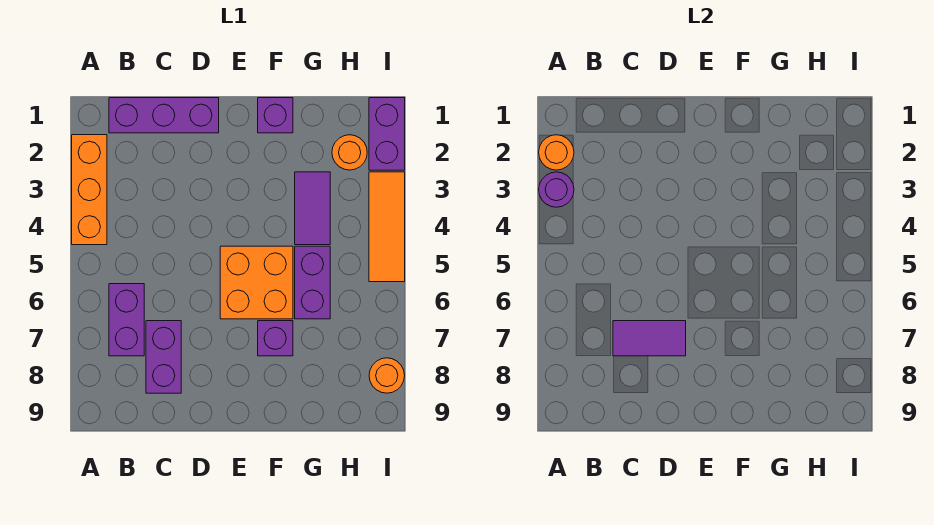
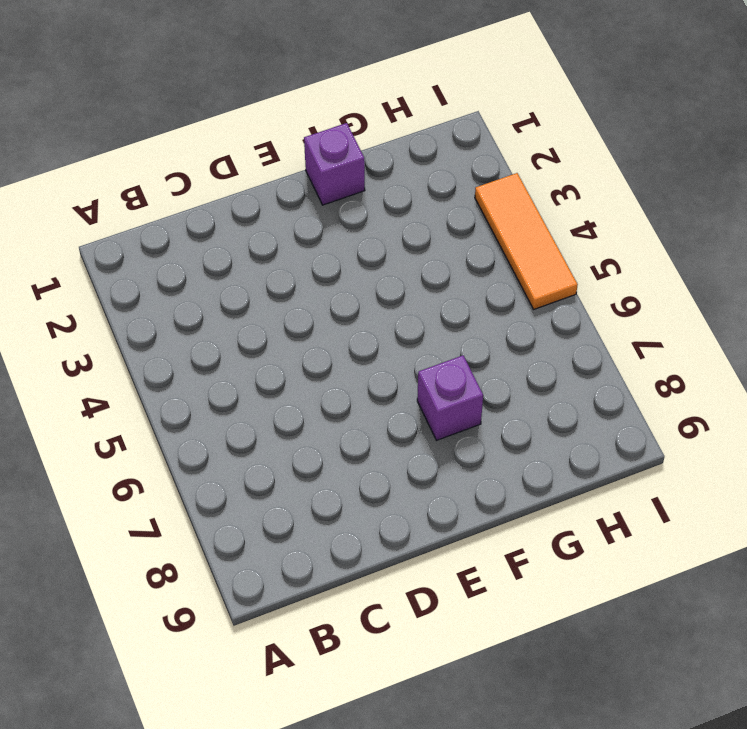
none -> orange brick A2:A4 level 1
none -> purple brick B1:D1 level 1
none -> purple brick B6:B7 level 1

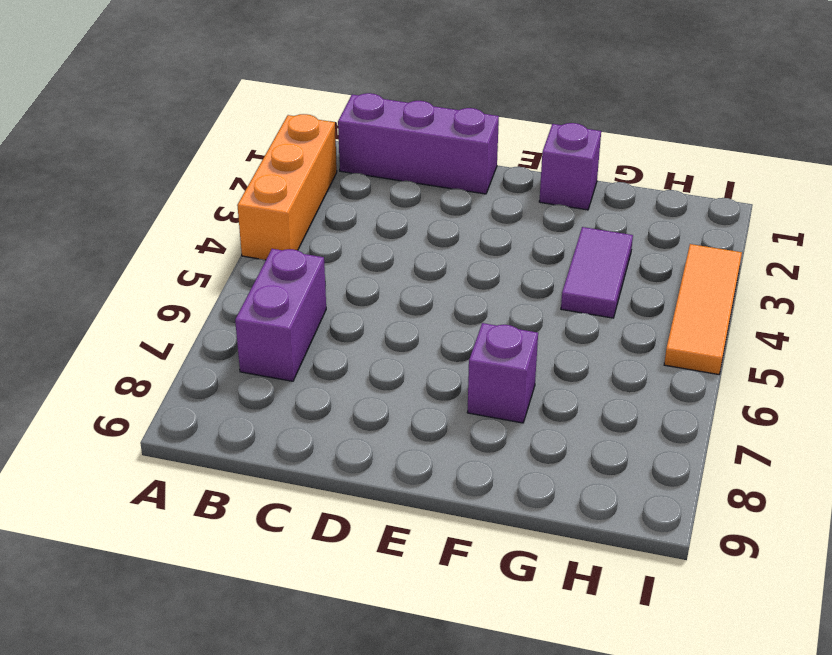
none -> purple brick C7:C8 level 1
none -> orange brick E5:F6 level 1
none -> purple brick G5:G6 level 1

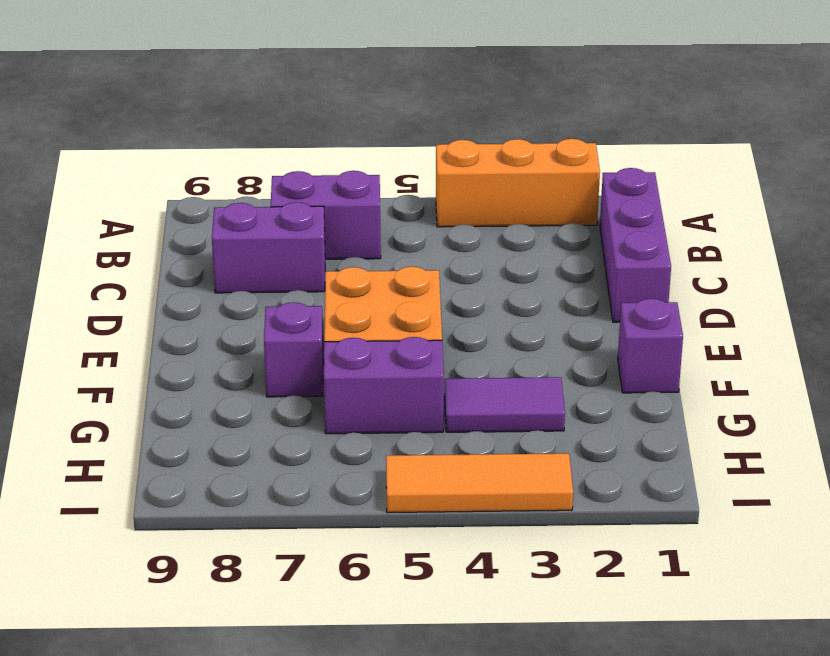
none -> orange round brick H2 level 1
none -> purple brick I1:I2 level 1
none -> orange round brick I8 level 1

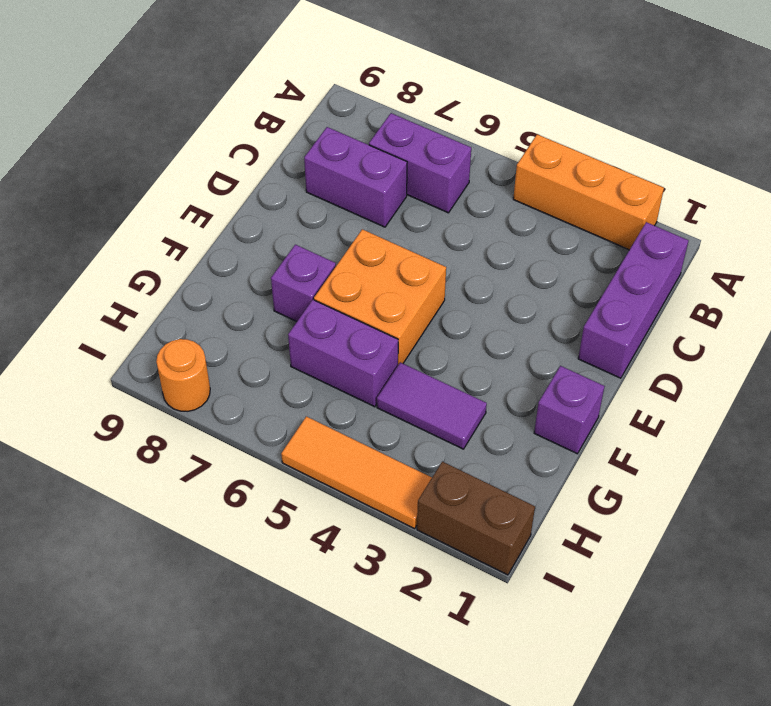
brown brick I1:I2 level 1 -> purple brick I1:I2 level 1
none -> orange round brick H2 level 1
none -> orange round brick A2 level 2
none -> purple round brick A3 level 2

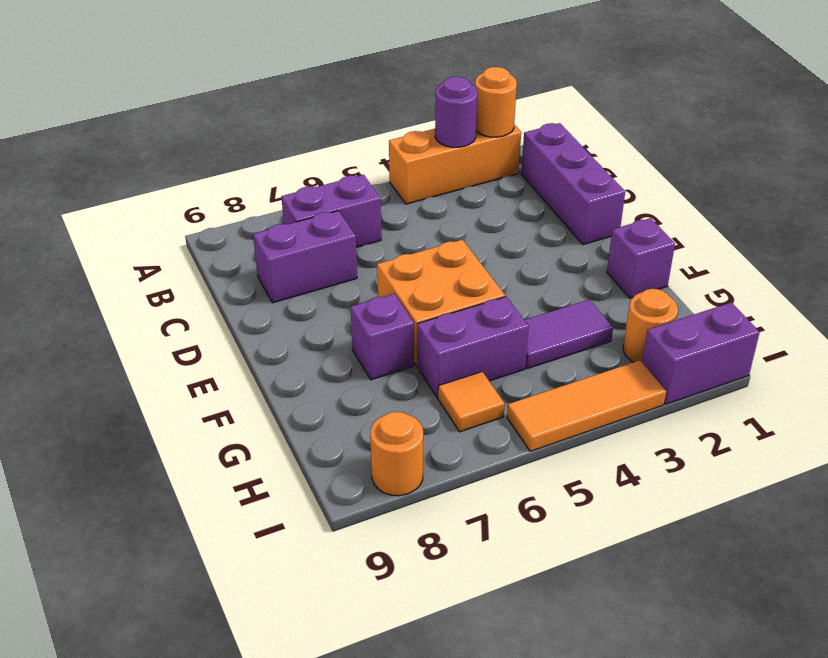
orange tile H6 level 1 -> none
none -> purple tile C7:D7 level 2

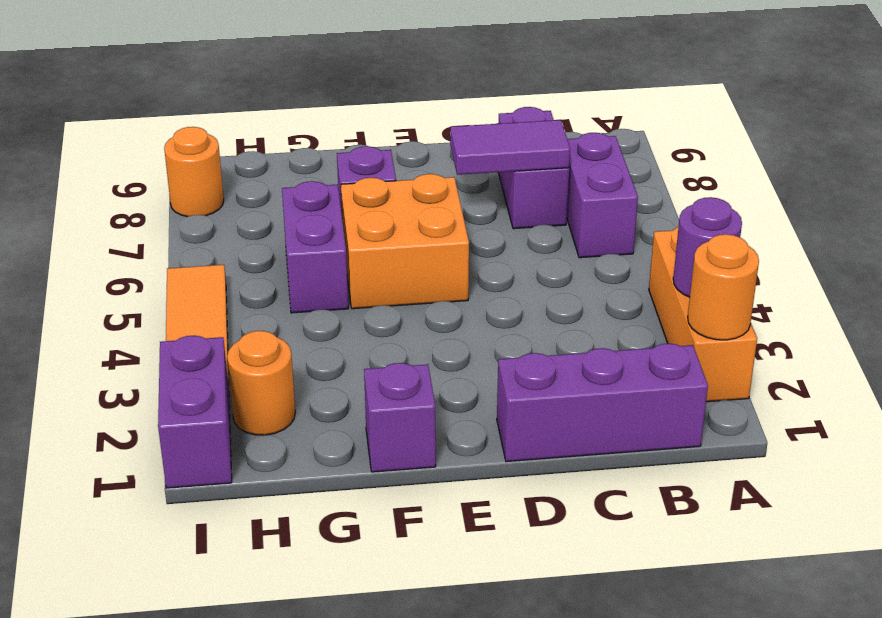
none -> purple tile G3:G4 level 1

